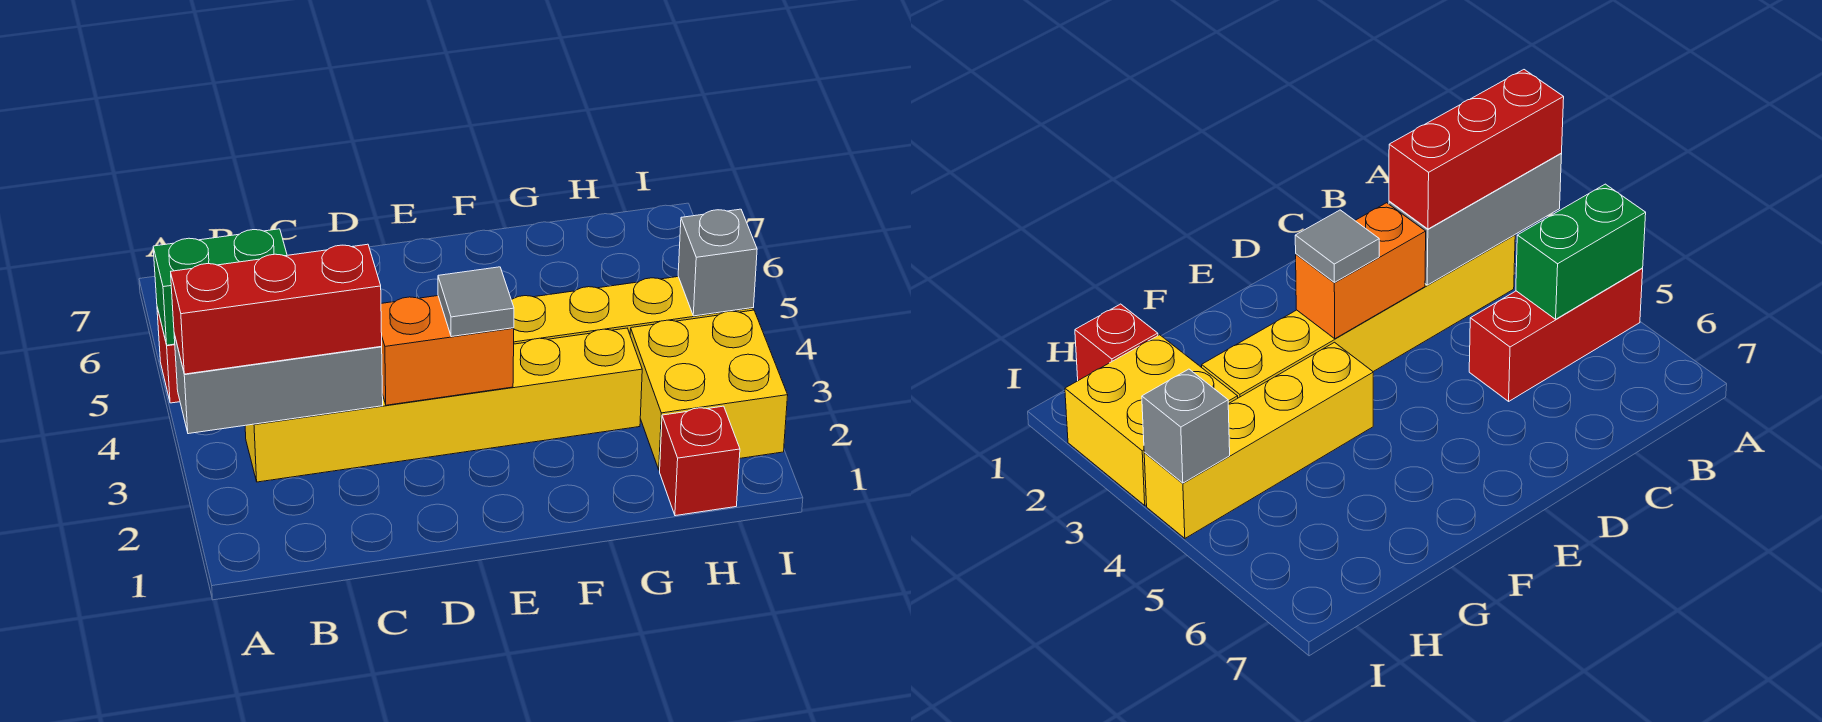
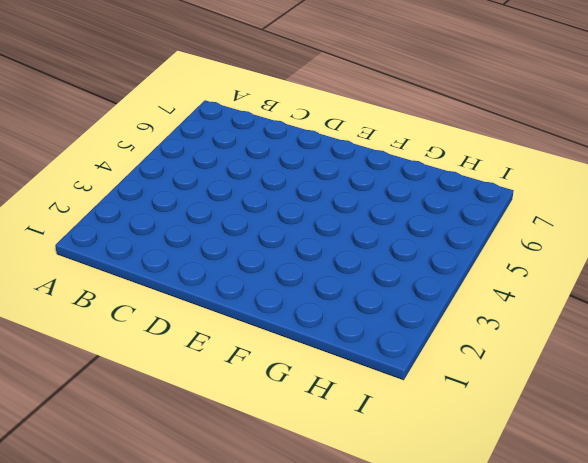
none -> red brick A5:C5 level 1
none -> yellow brick B3:G3 level 1

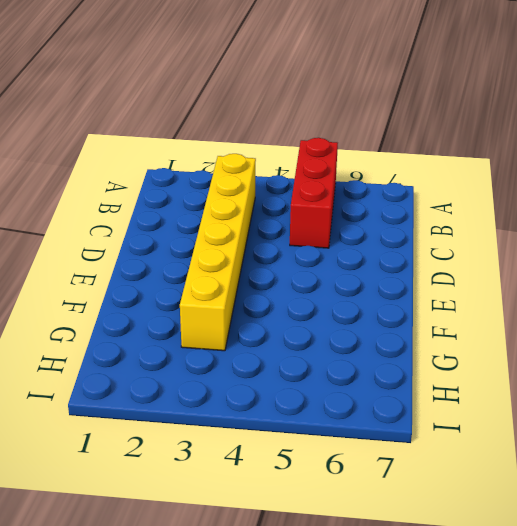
none -> yellow brick F4:I4 level 1
none -> red brick H1 level 1

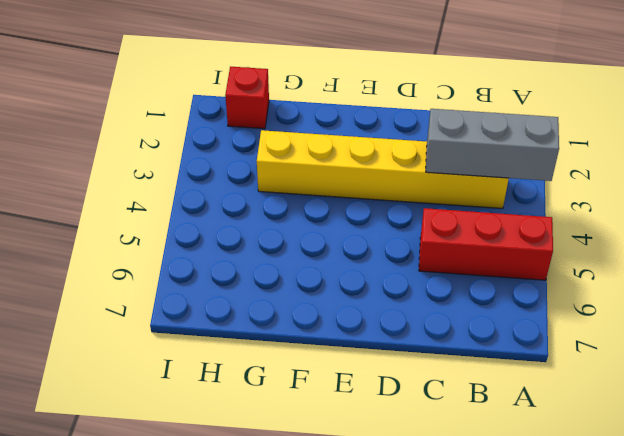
none -> yellow brick F4:I4 level 1
none -> yellow brick H2:I3 level 1

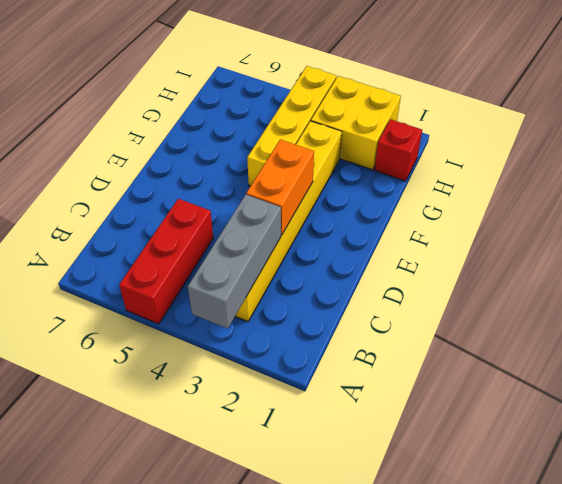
none -> green brick A5:B5 level 2
none -> grey brick I4 level 2

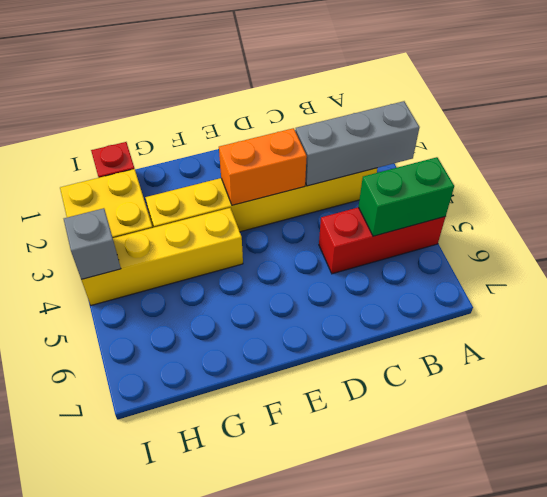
none -> red brick A3:C3 level 3
none -> grey tile E3 level 3

